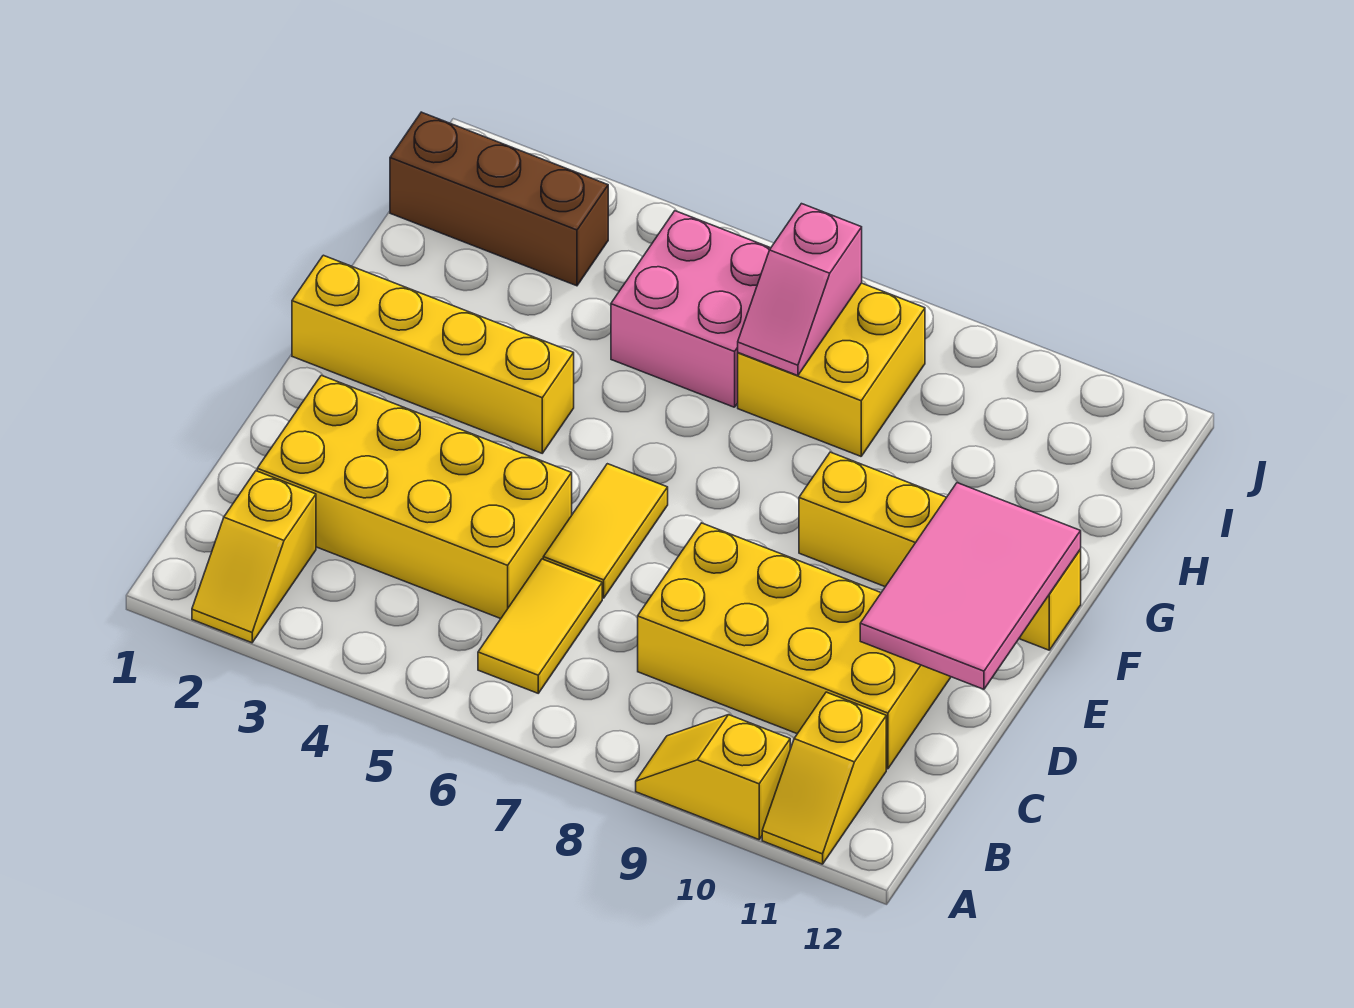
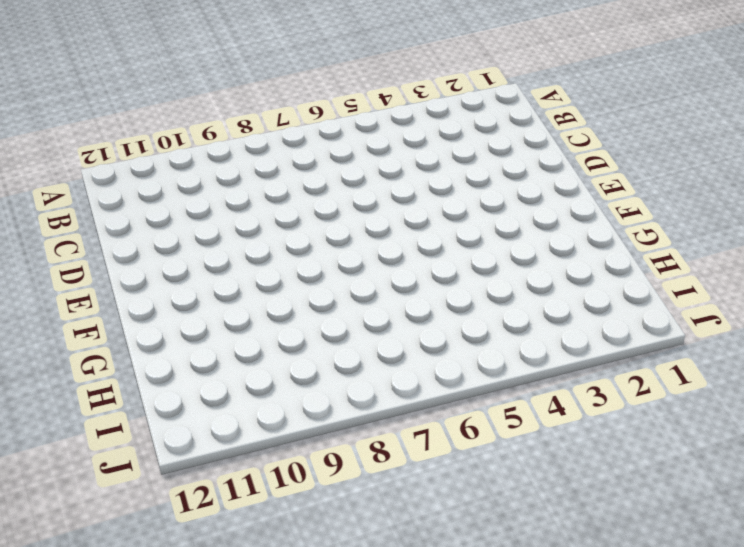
none -> yellow slope A2:B2 level 1 top B
none -> yellow slope A9:A10 level 1 top 10
none -> yellow slope A11:B11 level 1 top B

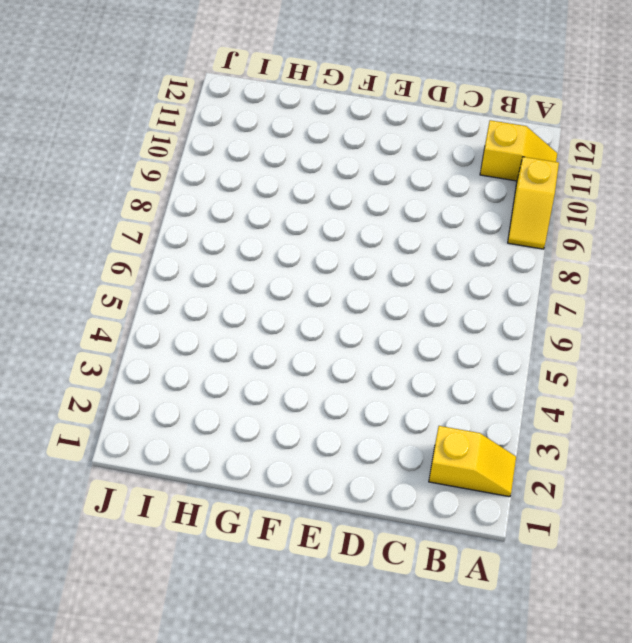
none -> yellow tile B6:C6 level 1
none -> yellow brick C2:D5 level 1
none -> yellow brick C8:D11 level 1

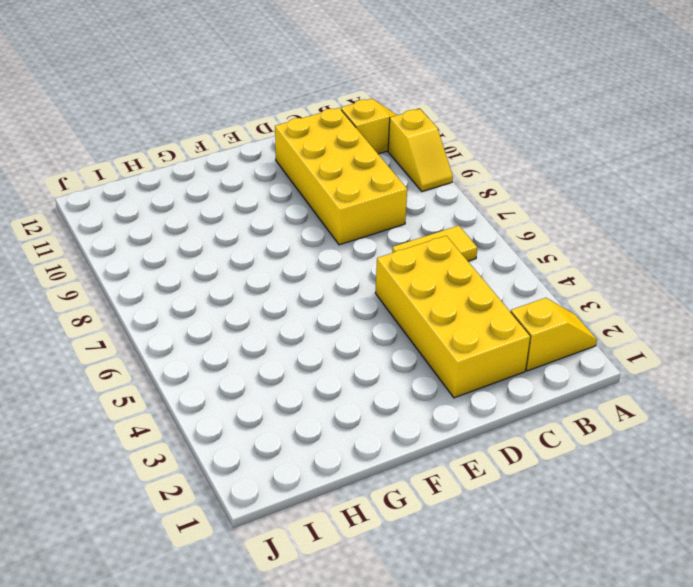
none -> yellow tile D6:E6 level 1
none -> yellow brick F1:F4 level 1
none -> yellow brick F9:F12 level 1

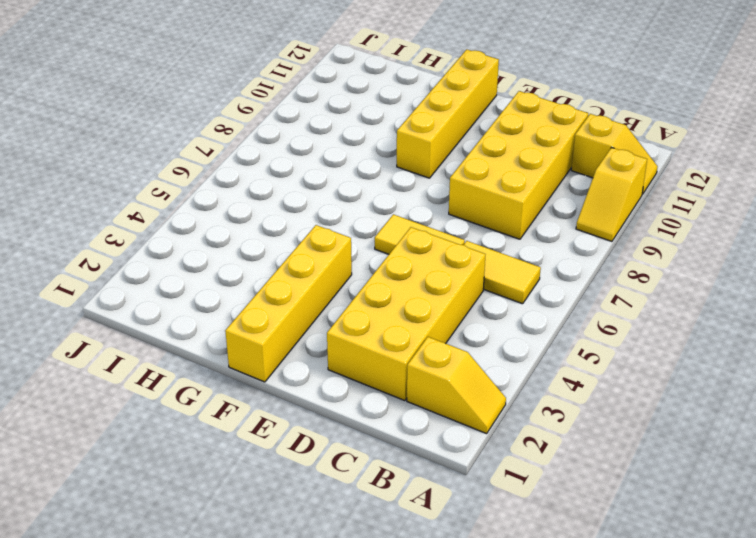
none -> pink brick H5:I6 level 1
none -> yellow brick H7:I8 level 1
none -> brown brick I1:I3 level 1

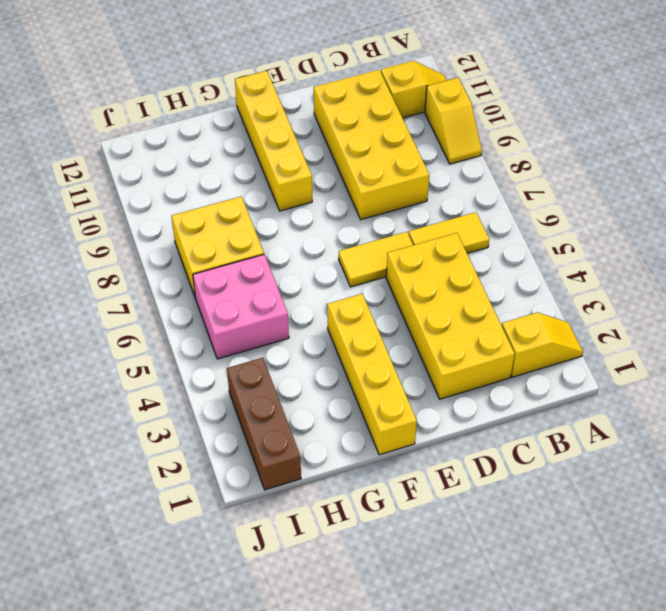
none -> pink tile D11:F12 level 2
none -> pink slope H7:I7 level 2 top I

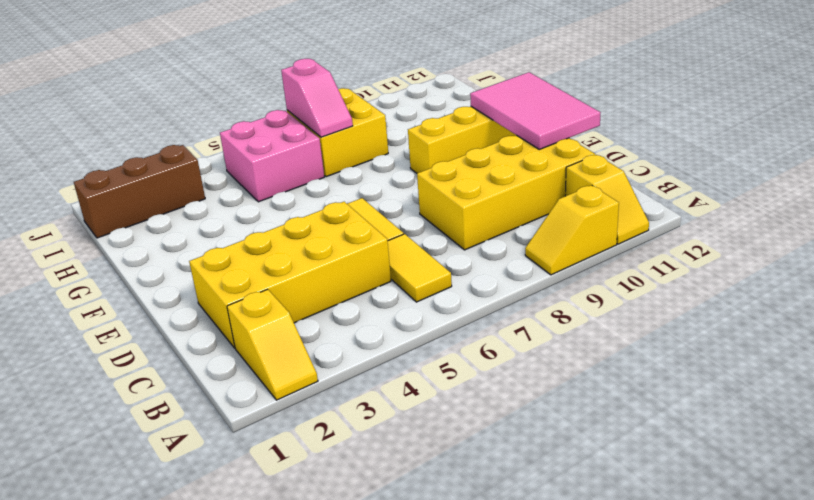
none -> yellow brick F1:F4 level 1

